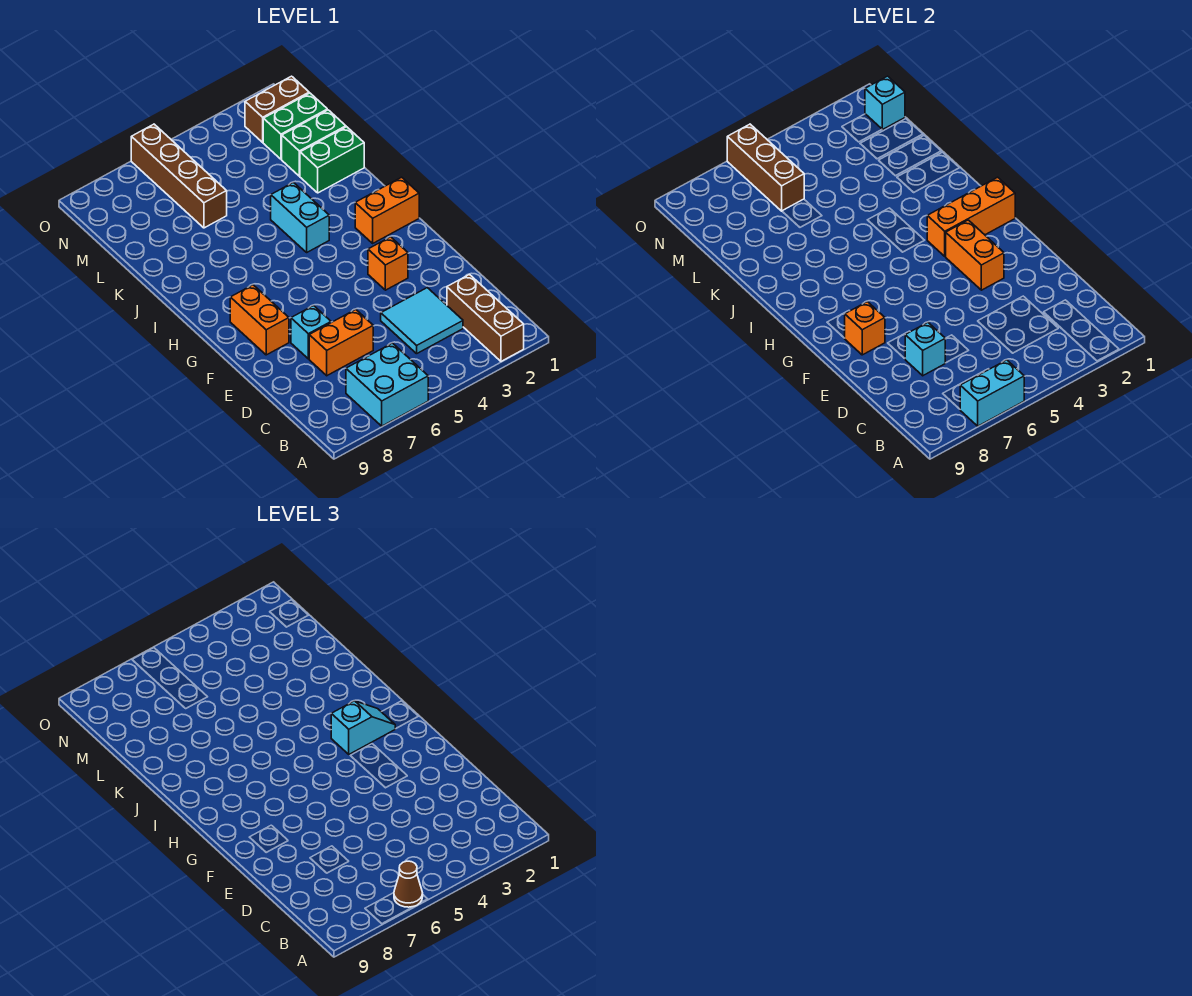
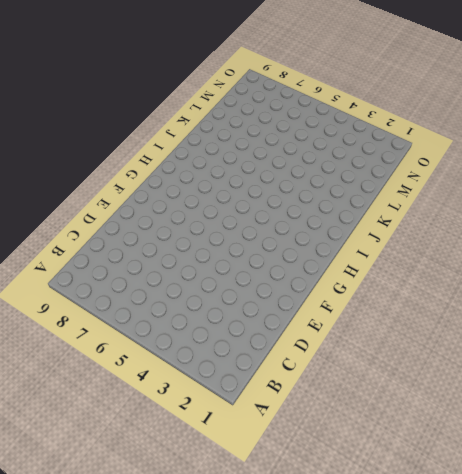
none -> brown brick A2:C2 level 1
none -> cyan brick A6:B7 level 1
none -> cyan tile C3:D4 level 1

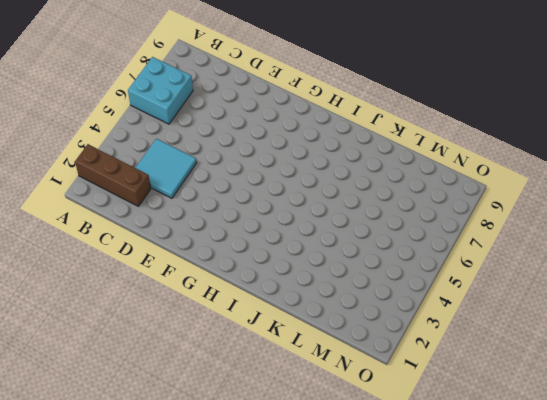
none -> orange brick D6:D7 level 1
none -> cyan brick E7 level 1
none -> orange brick F3 level 1

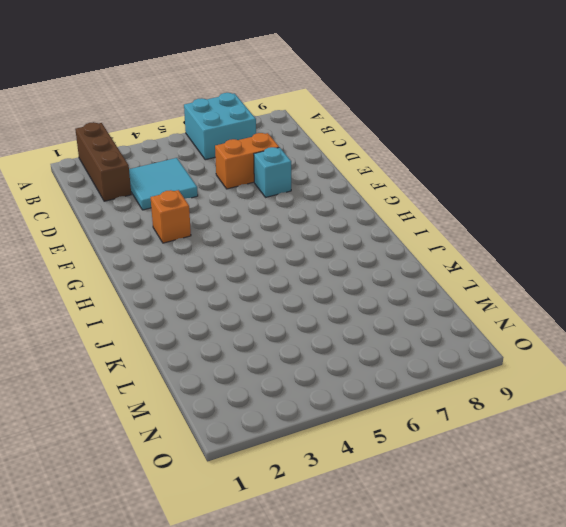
none -> orange brick F8:G8 level 1
none -> orange brick H1:H2 level 1
none -> cyan brick I4:J4 level 1

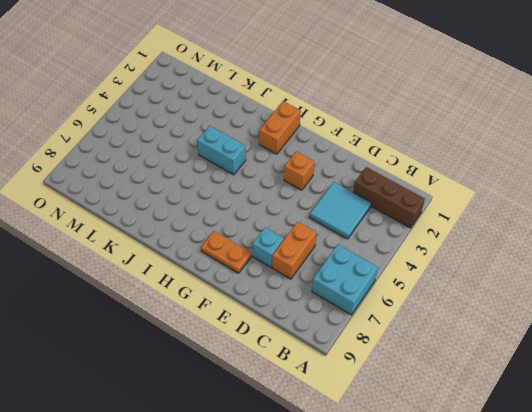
orange plate F8:G8 level 1 -> orange brick F8:G8 level 1
none -> green brick K1:K2 level 1
none -> green brick L1:L2 level 1
none -> brown brick L6:O6 level 1

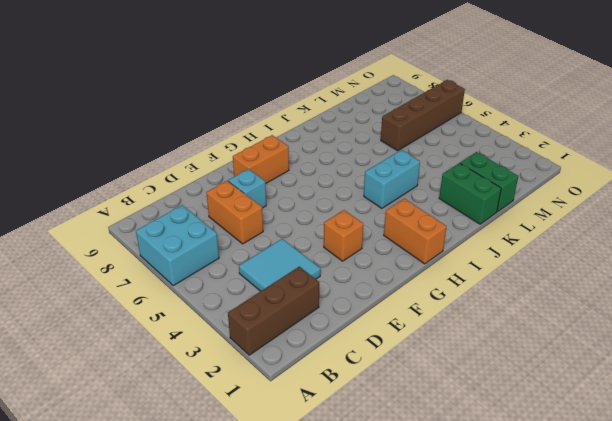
none -> green brick M1:M2 level 1
none -> brown brick N1:N2 level 1
none -> cyan brick A6:A7 level 2

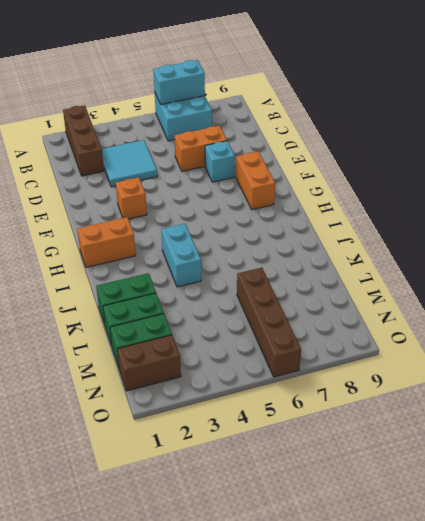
none -> cyan brick D7 level 2
none -> orange brick F3:G3 level 2
none -> orange brick F8 level 2

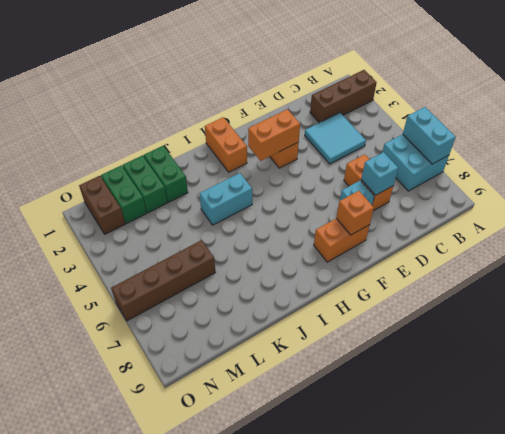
none -> orange brick H1:H3 level 2
none -> brown brick M6:O6 level 2
none -> cyan brick N1 level 2

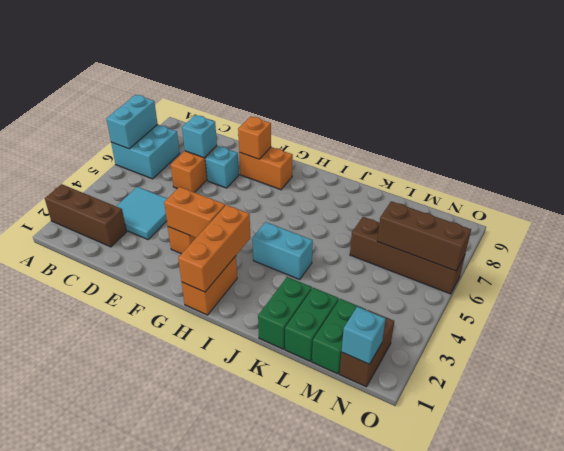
none -> brown cone A6 level 3
none -> cyan slope H2:H3 level 3 top 3

